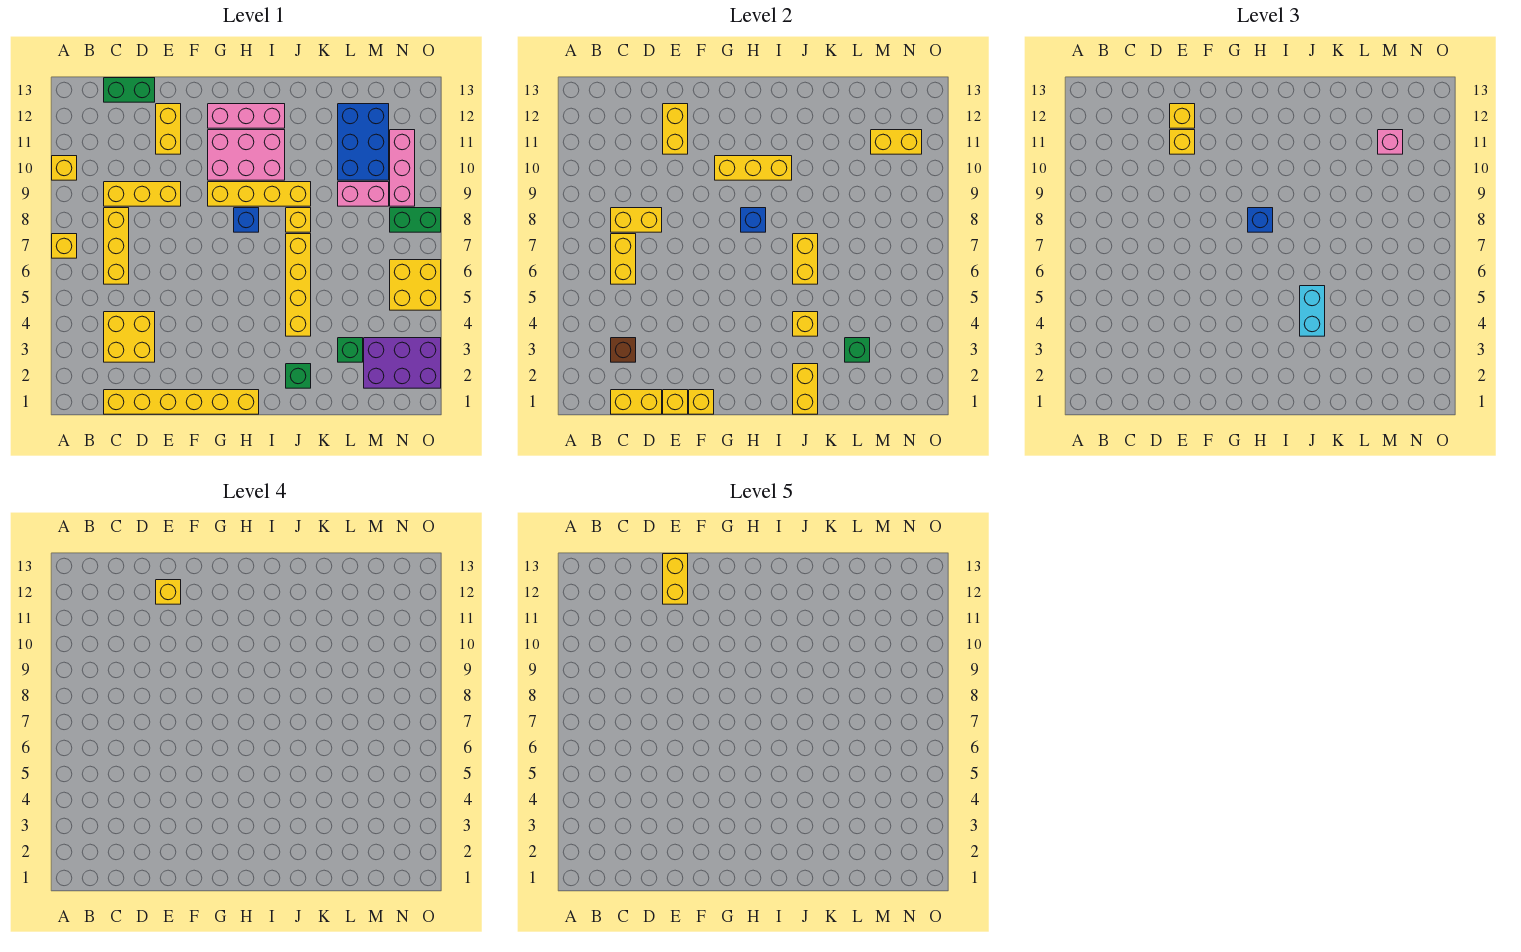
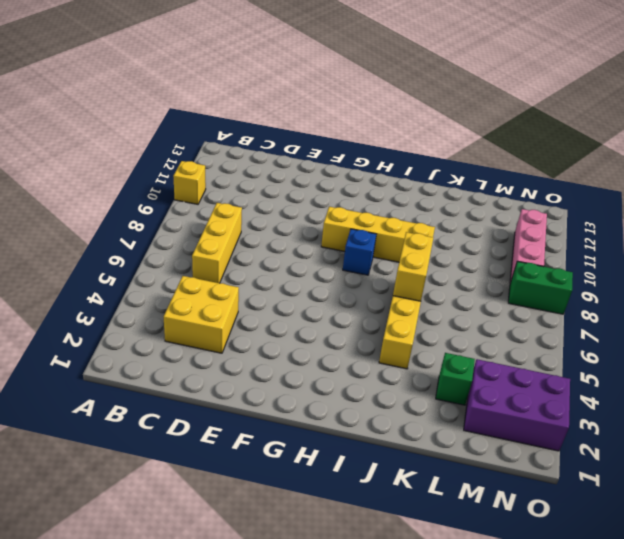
none -> yellow brick A7 level 1
none -> yellow brick C1:H1 level 1
none -> yellow brick C9:E9 level 1
none -> green brick C13:D13 level 1

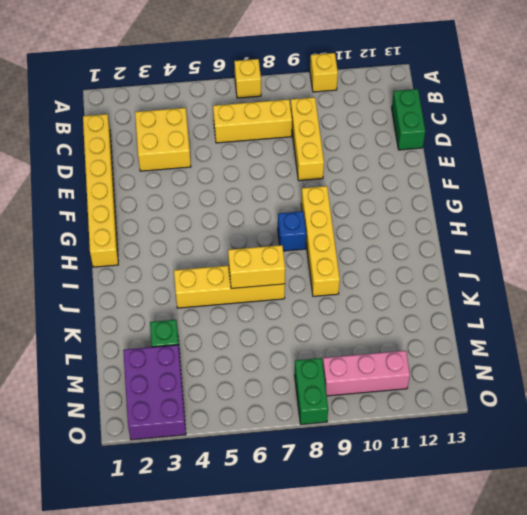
none -> yellow brick E11:E12 level 1
none -> pink brick G10:I11 level 1
none -> pink brick G12:I12 level 1
none -> green brick J2 level 1

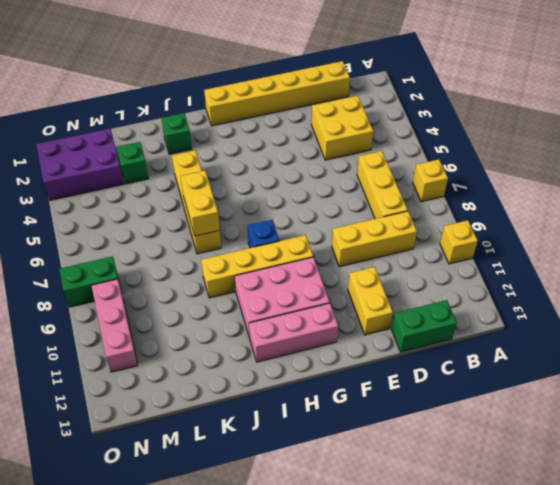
none -> yellow brick J8 level 1
none -> pink brick L9:M9 level 1
none -> blue brick L10:M12 level 1
none -> yellow brick N5:O6 level 1

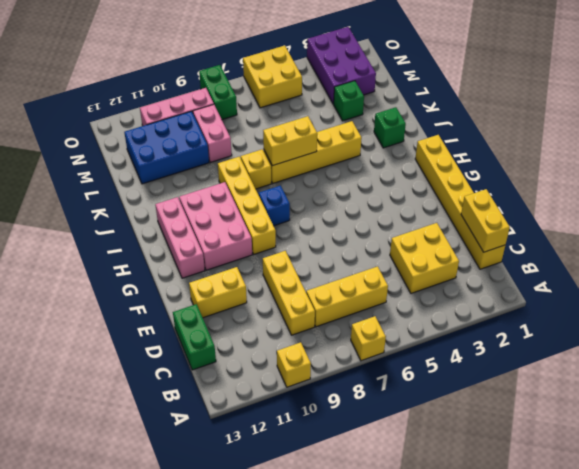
none -> brown brick C3 level 2
none -> yellow brick C6:C7 level 2
none -> yellow brick C8:D8 level 2
none -> yellow brick E1 level 2

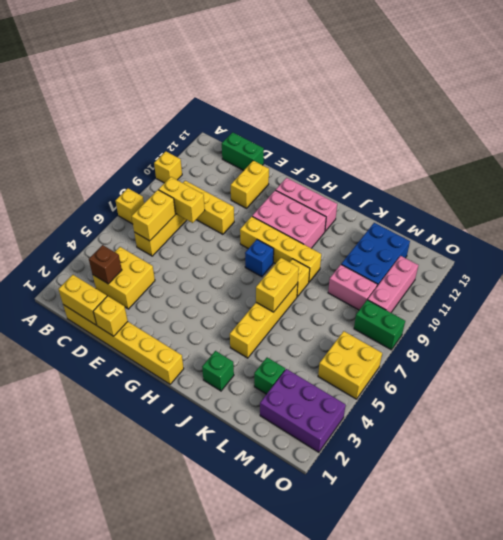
none -> yellow brick E11:E12 level 2
none -> yellow brick F1 level 2
none -> yellow brick G10:I10 level 2
none -> blue brick H8 level 2

